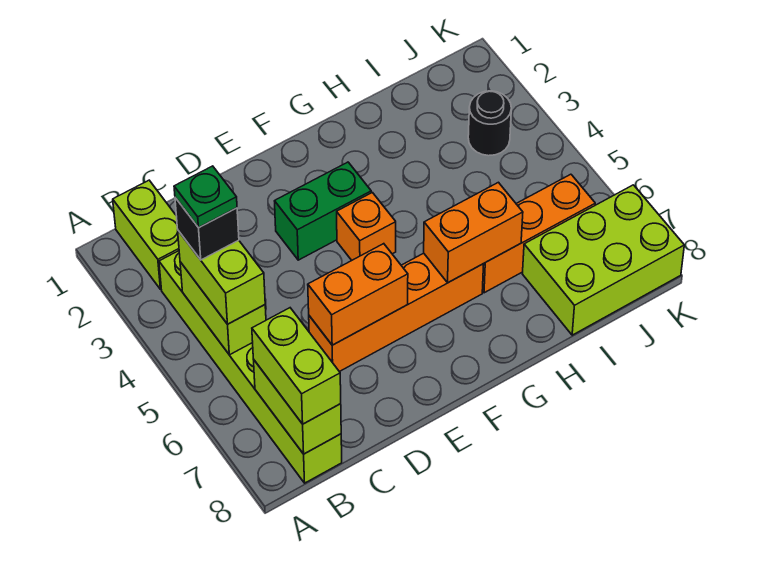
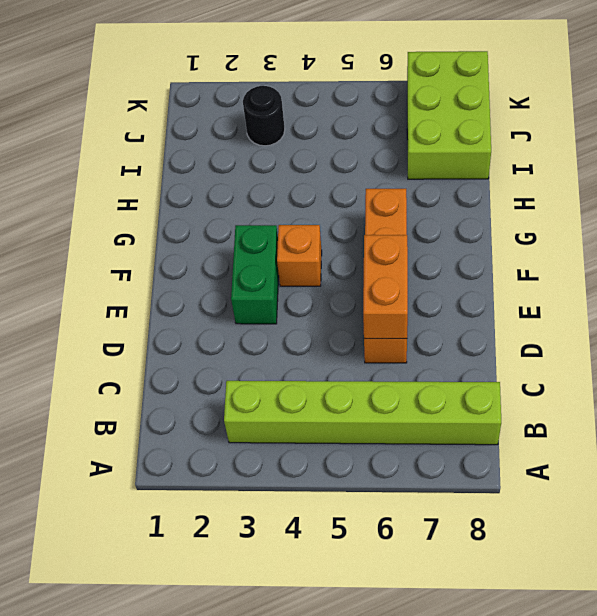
none -> lime brick B1:B2 level 1
none -> orange brick H6:J6 level 1
none -> lime brick B4:B5 level 2

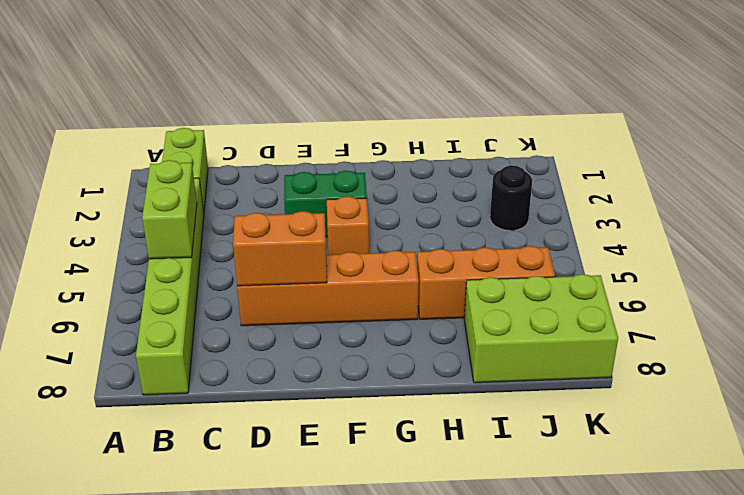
none -> lime brick B7:B8 level 2
none -> orange brick G6:H6 level 2
none -> lime brick B4:B5 level 3

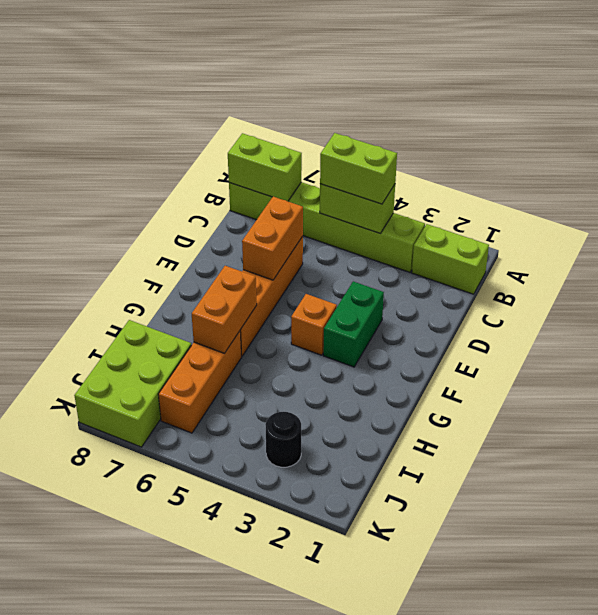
none -> lime brick B7:B8 level 3
none -> black brick B4 level 4
none -> green plate B4 level 5

